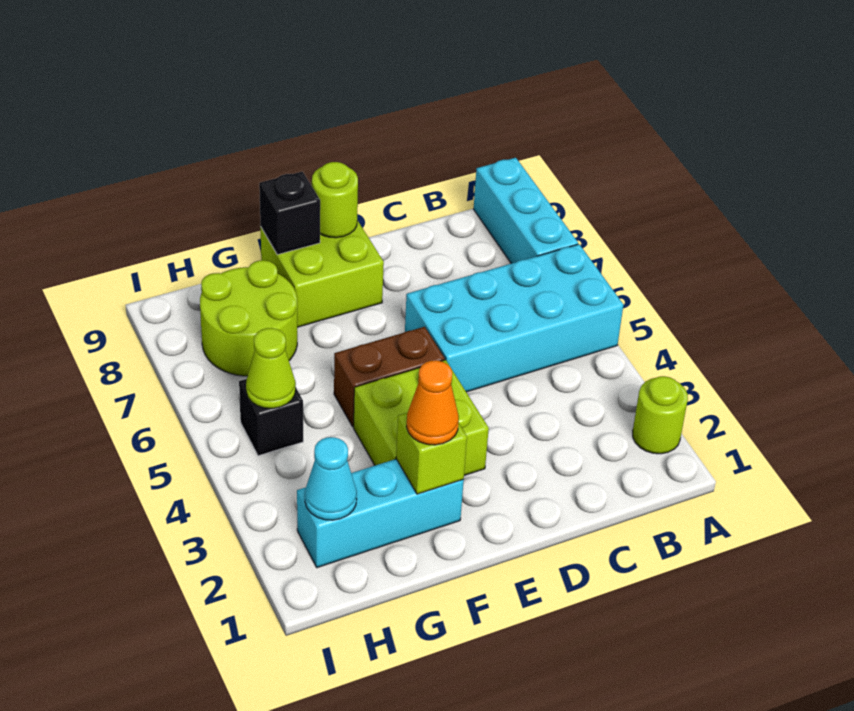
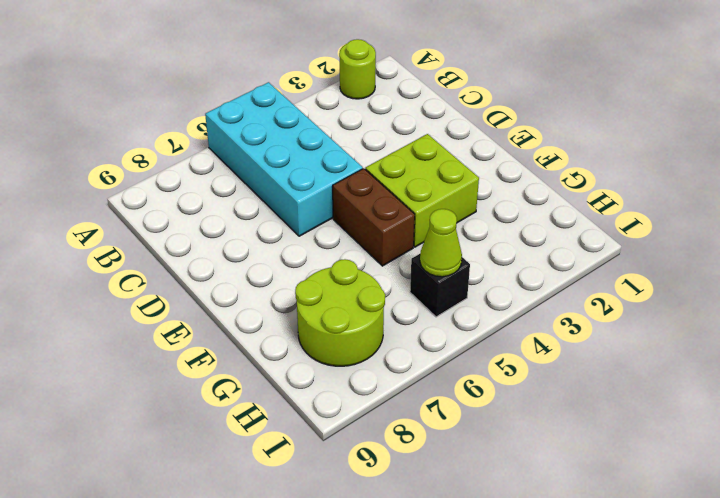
none -> cyan brick A7:A9 level 1
none -> lime brick E8:F9 level 1
none -> cyan brick F2:H2 level 1

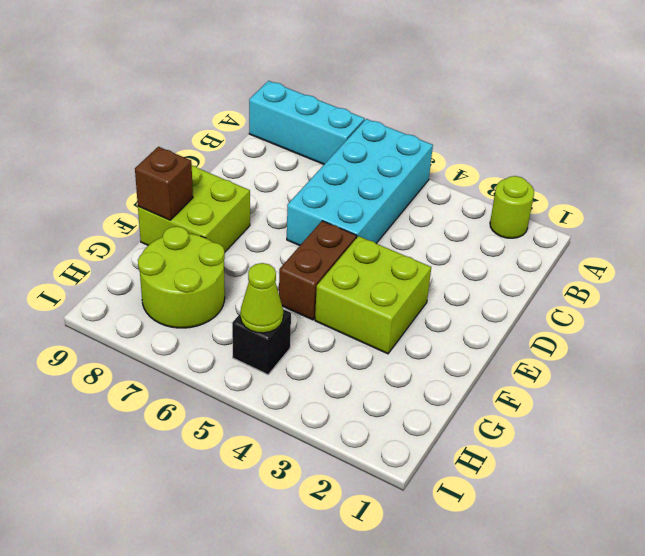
brown brick F9 level 2 -> black brick F9 level 2
none -> cyan brick F2:H2 level 1
none -> lime round brick E9 level 2
none -> lime brick F2 level 2

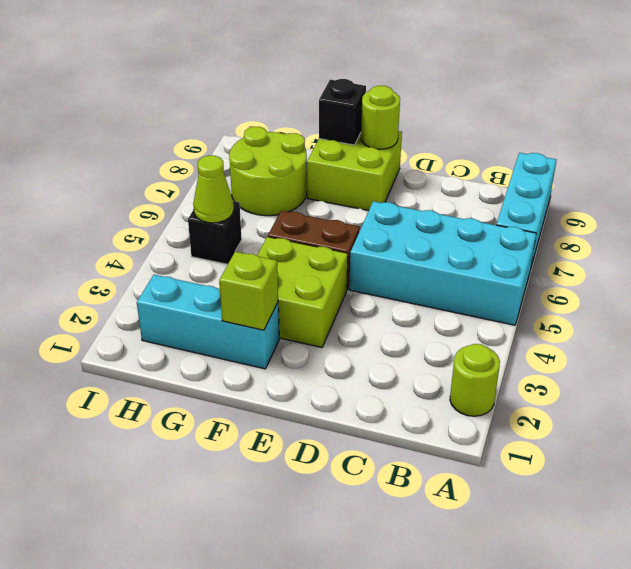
none -> cyan cone H2 level 2
none -> orange cone F2 level 3

